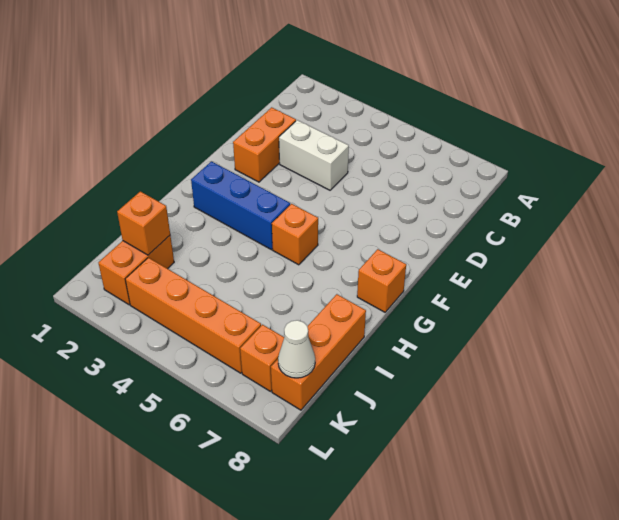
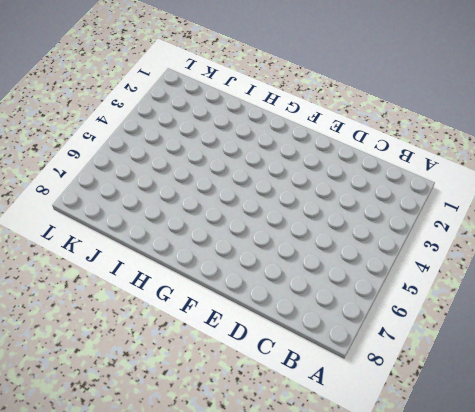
none -> orange brick D2:E2 level 1
none -> white brick D3:D4 level 1

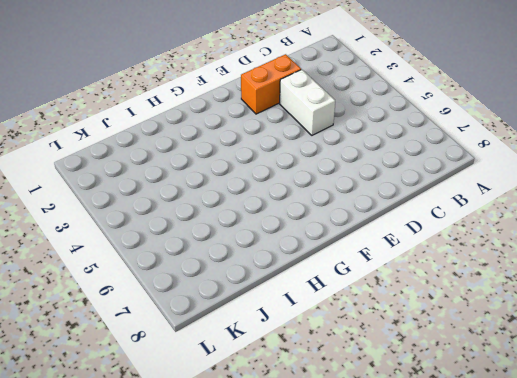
none -> blue brick G2:G4 level 1
none -> orange brick G5 level 1

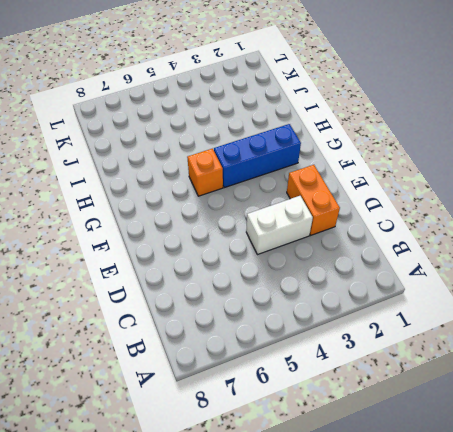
none -> orange brick G8 level 1
none -> orange brick I8:K8 level 1

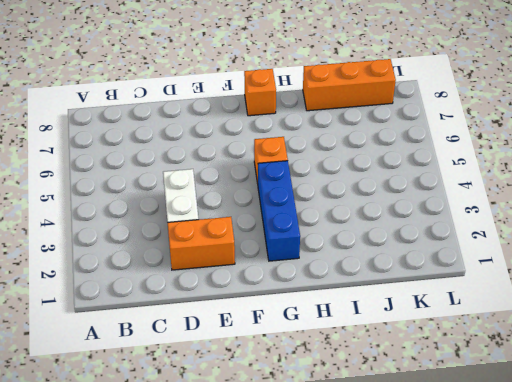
none -> orange brick J2:K2 level 1
none -> orange brick K3:K6 level 1

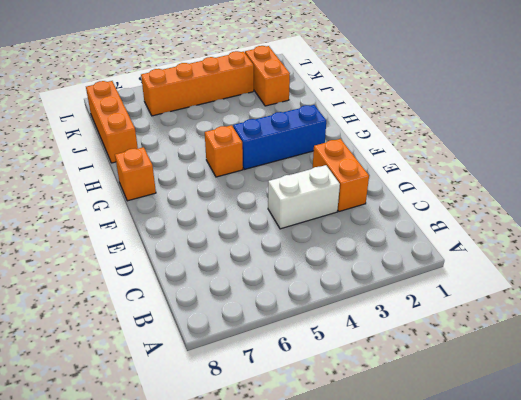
none -> orange brick K7 level 1
none -> orange brick J2 level 2

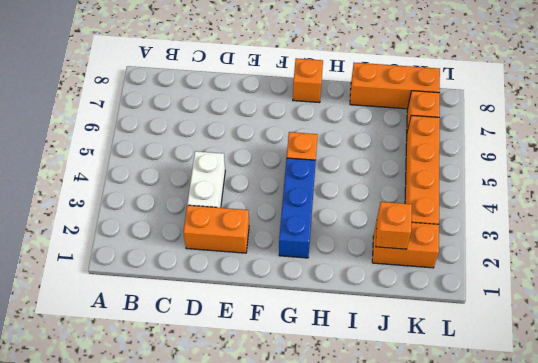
none -> white cone K8 level 2

